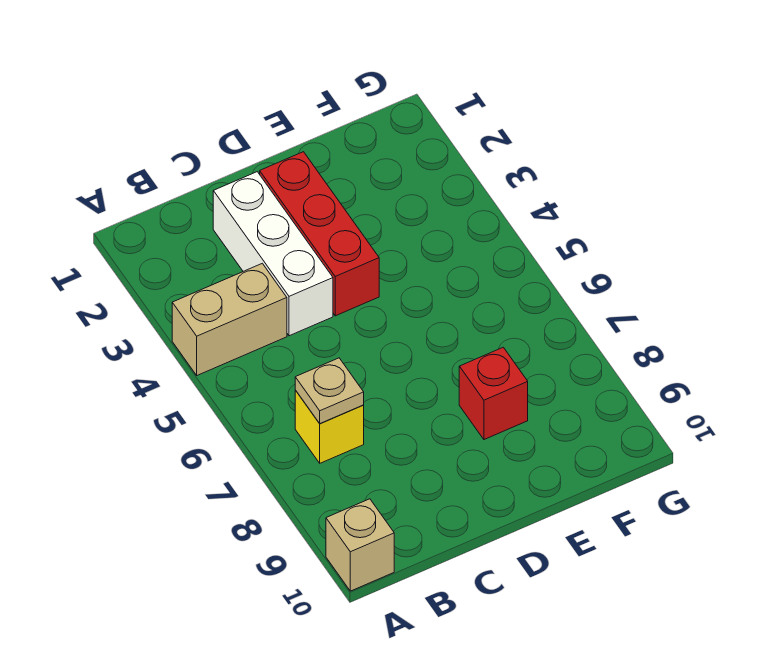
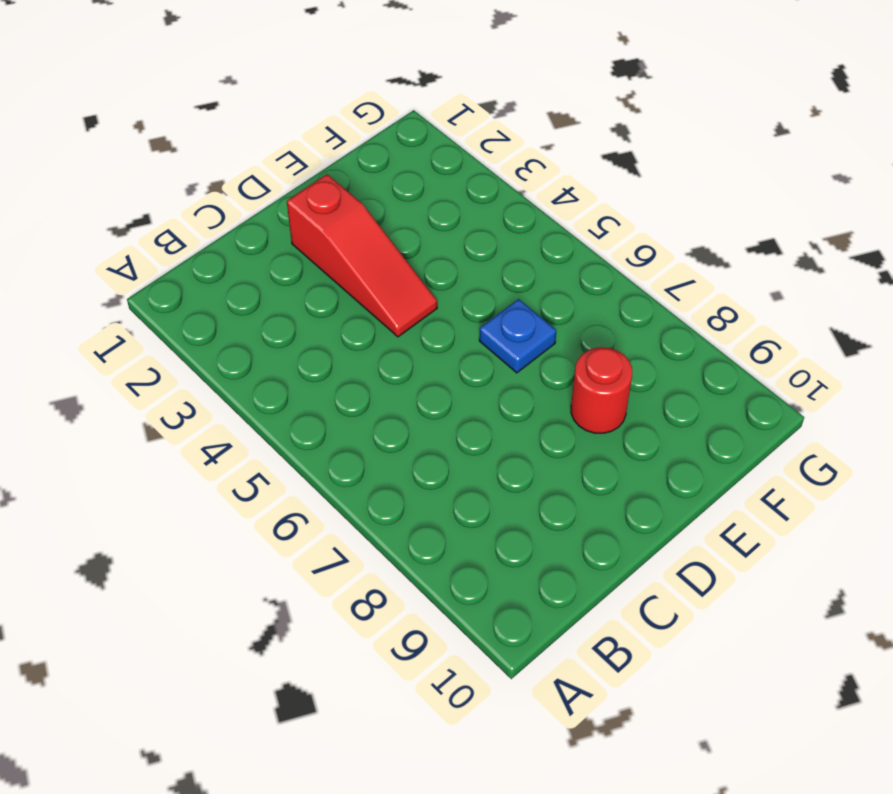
red slope D2:D4 level 1 top 2 -> red brick D2:D4 level 1
blue plate E6 level 1 -> none
red round brick E8 level 1 -> red brick E8 level 1
none -> tan brick A4:B4 level 1
none -> tan brick A10 level 1

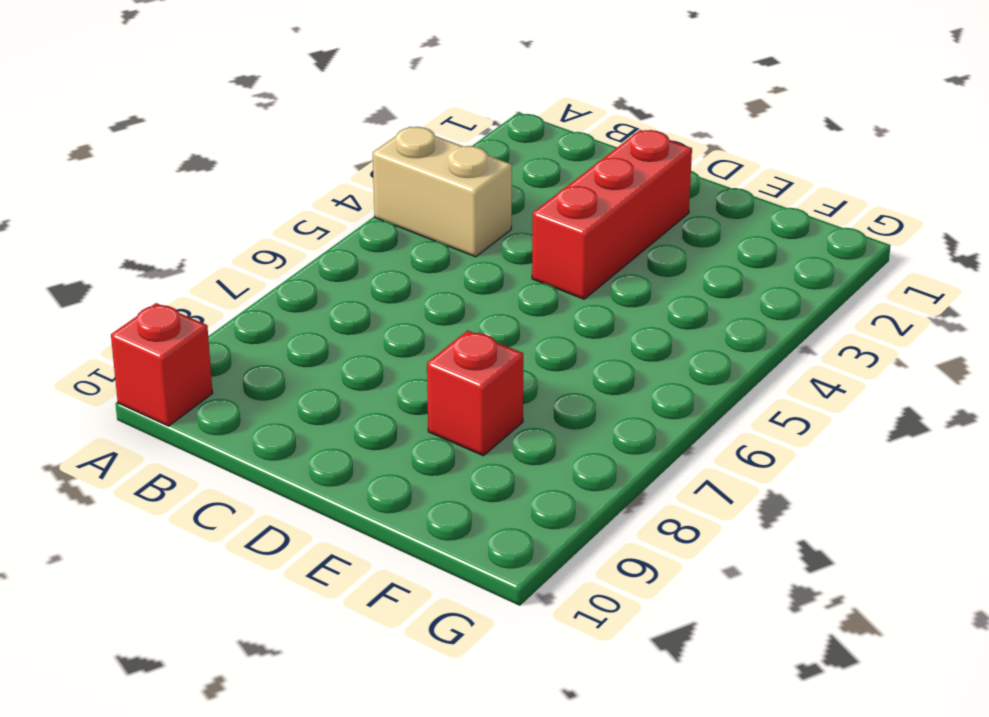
red brick A10 level 1 -> tan brick A10 level 1
none -> yellow brick B7 level 1
none -> white brick C2:C4 level 1

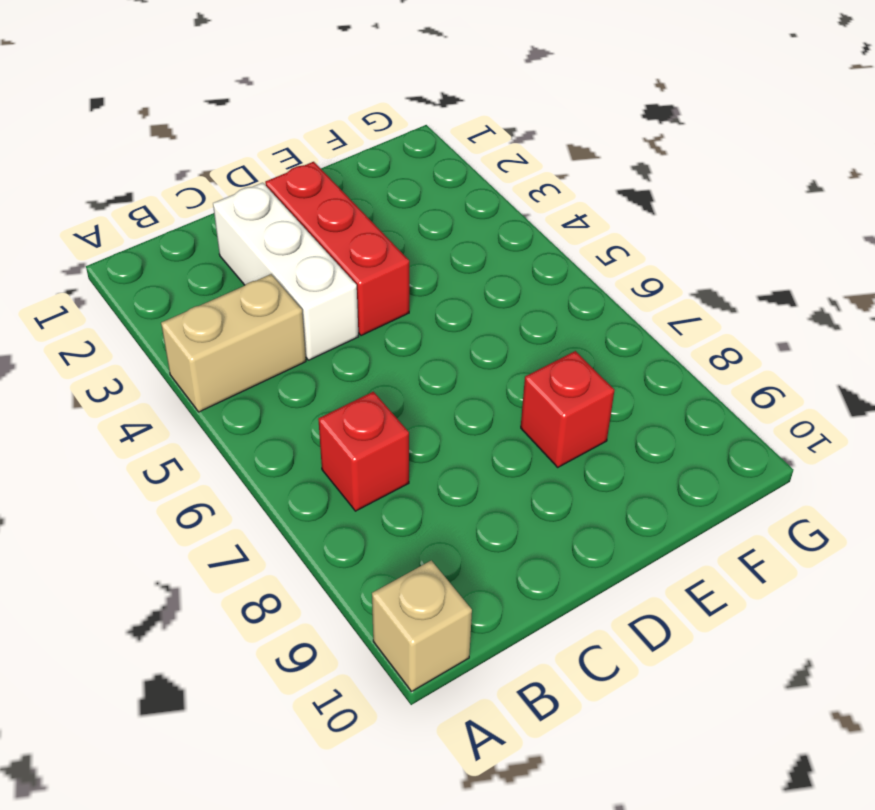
red brick B7 level 1 -> yellow brick B7 level 1
none -> tan plate B7 level 2

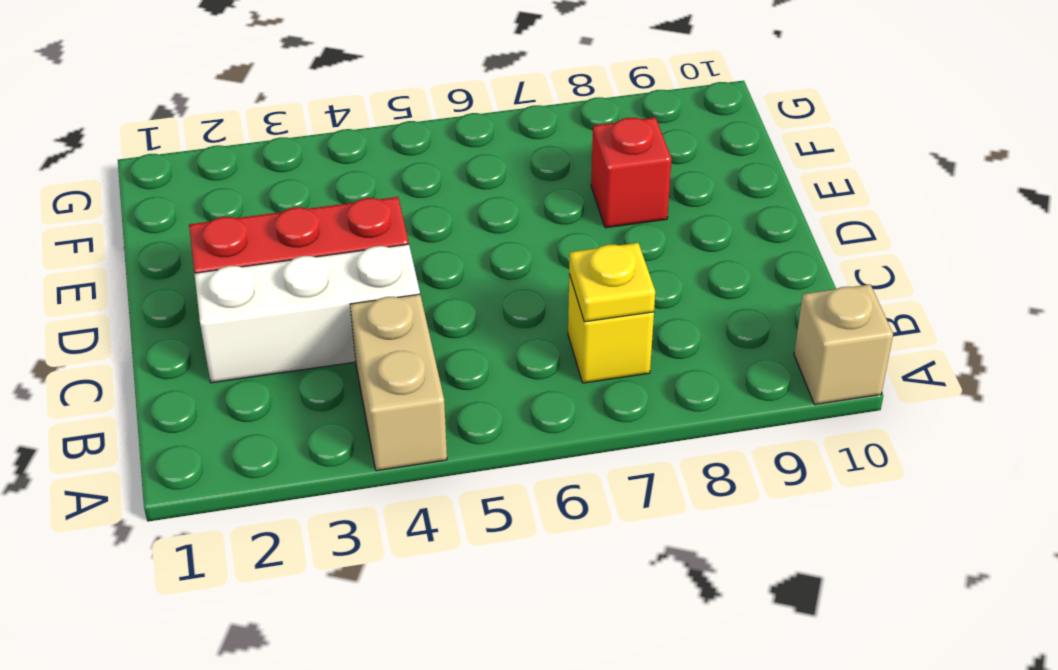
yellow plate B7 level 2 -> tan plate B7 level 2

